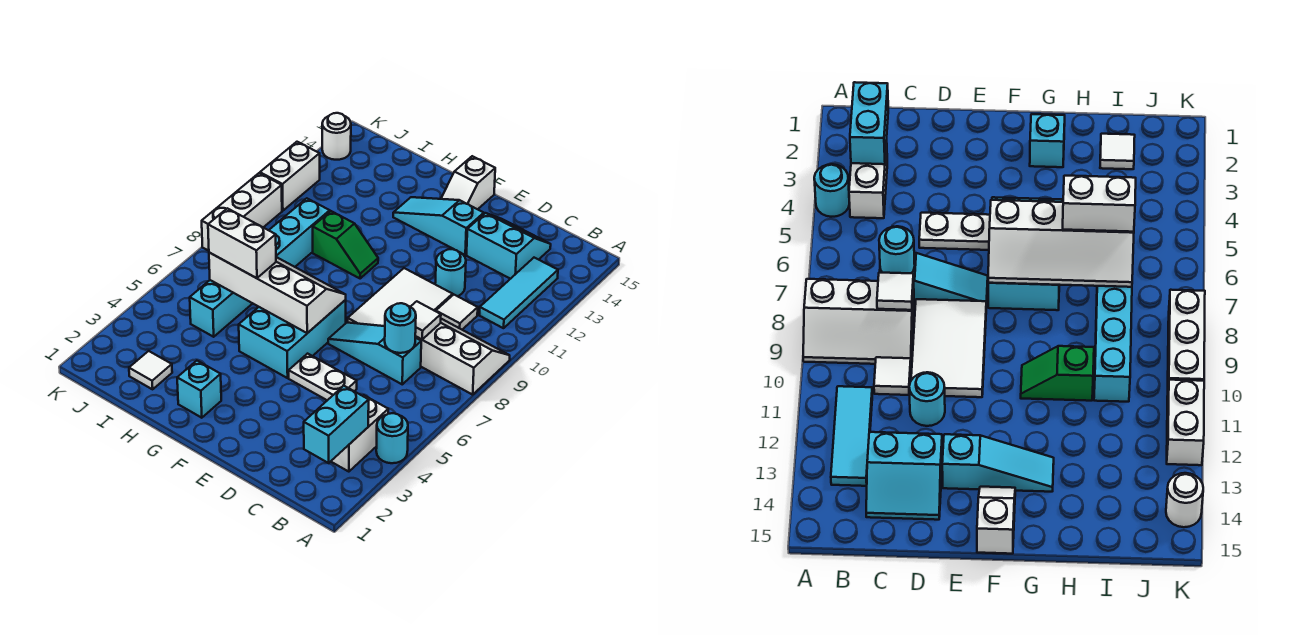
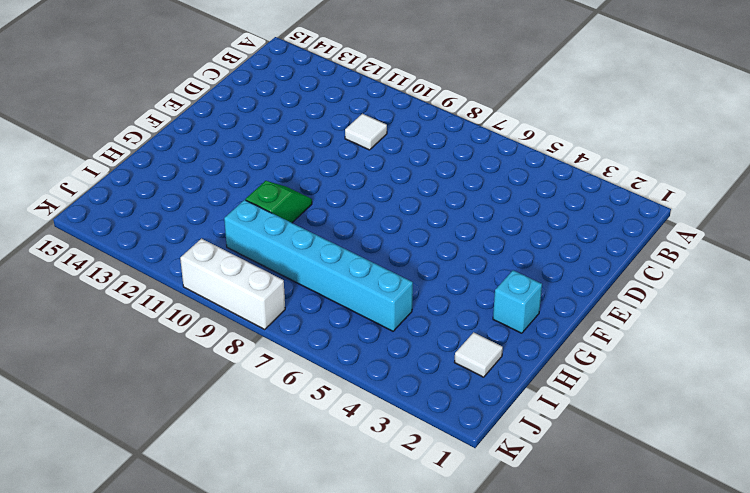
none -> cyan round brick A4 level 1
none -> white slope A8:C9 level 1 top 8
none -> white brick B3:B4 level 1

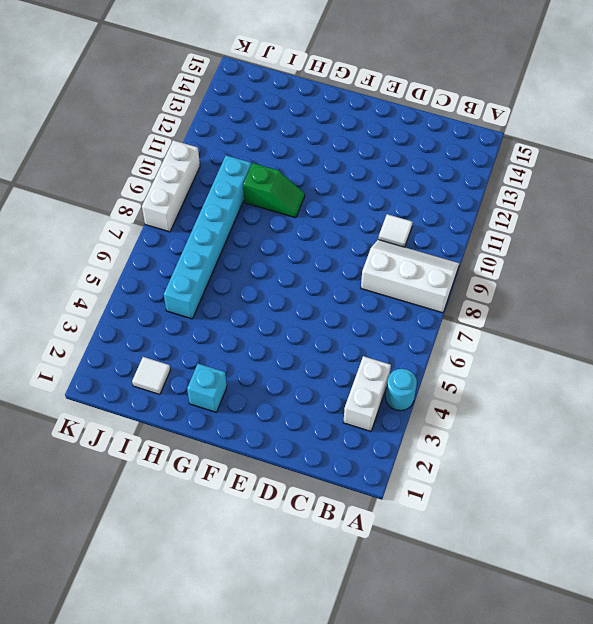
none -> cyan tile B11:B13 level 1
none -> cyan slope C7:E7 level 1 top C
none -> cyan slope C13:D14 level 1 top 13

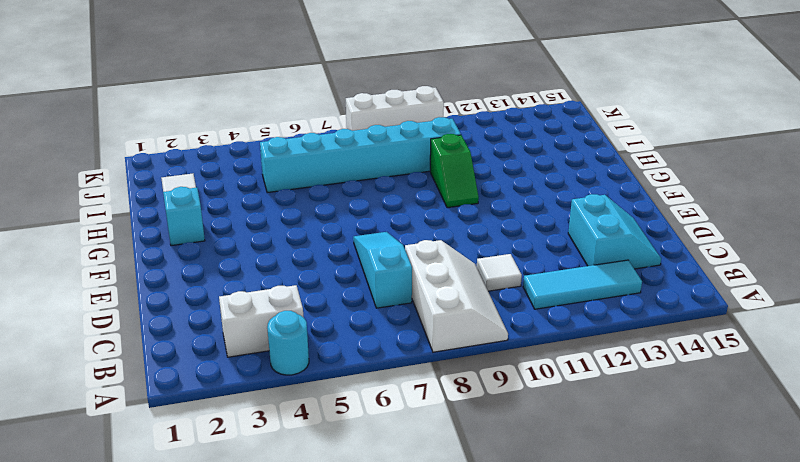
none -> white plate D5:E5 level 1
none -> white tile D8:E10 level 1
none -> cyan round brick D11 level 1

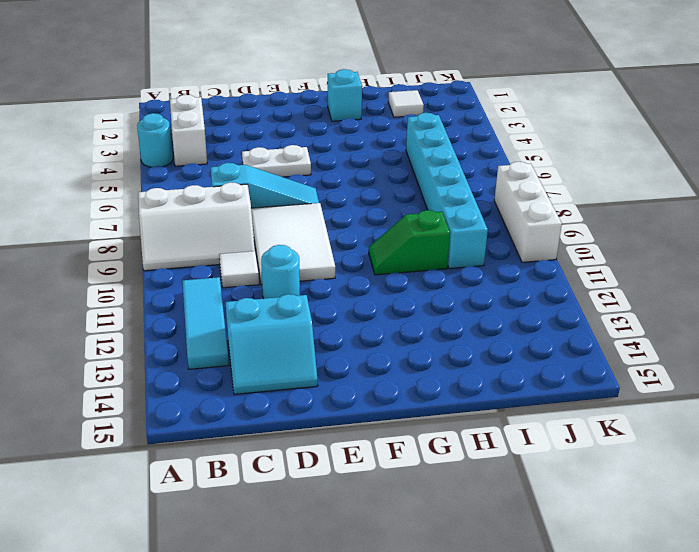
none -> cyan slope E13:G13 level 1 top E
none -> cyan brick F5:G7 level 1
none -> white slope F14:F15 level 1 top 15

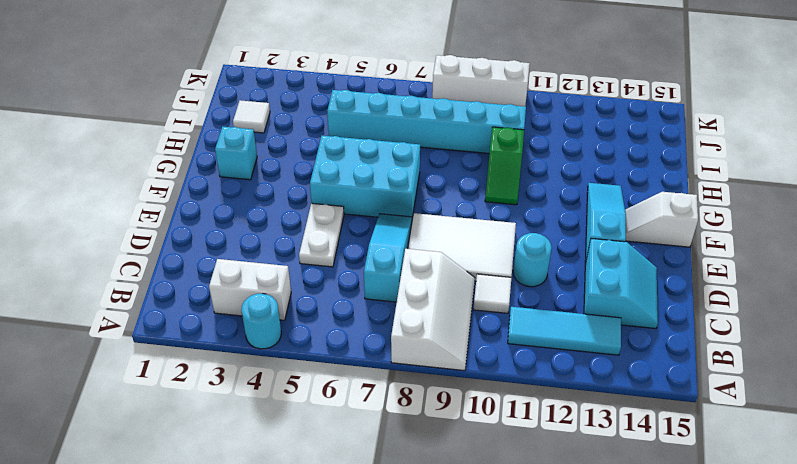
none -> white brick K11:K12 level 1
none -> white round brick K14 level 1
none -> cyan brick B2:B3 level 2

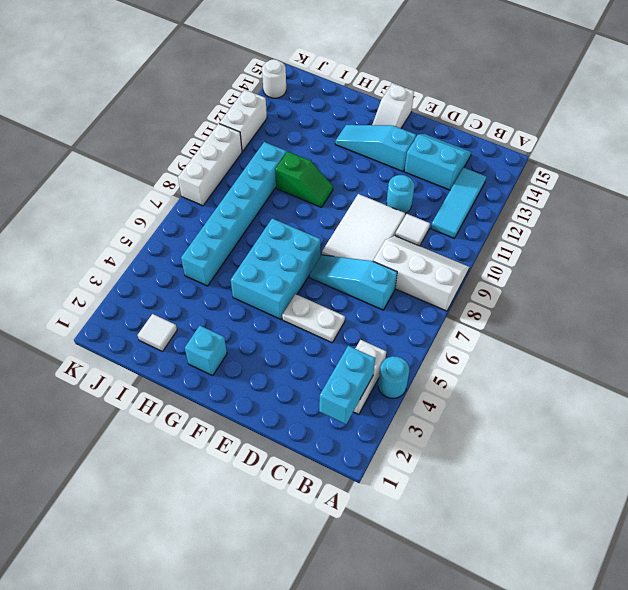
none -> cyan round brick C7 level 2
none -> white tile C8 level 2
none -> white slope F6:I7 level 2 top 6

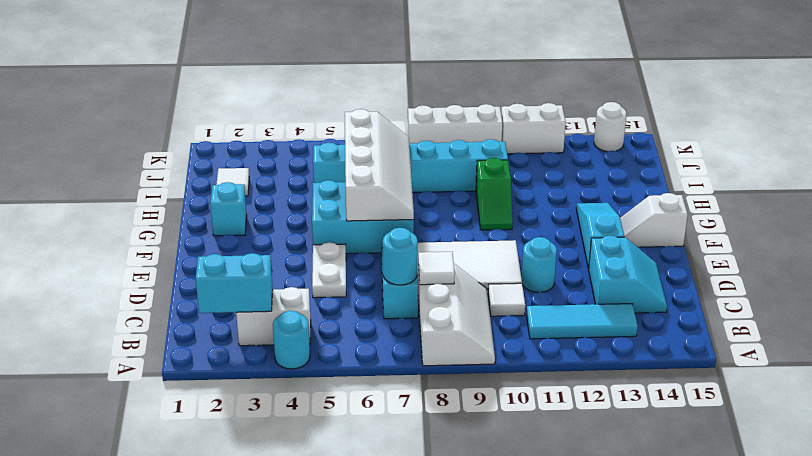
none -> white brick H6:I6 level 3

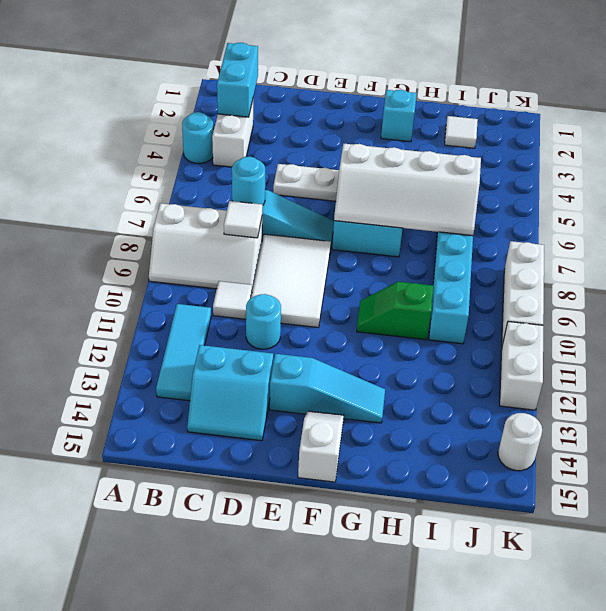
none -> white brick H6:I6 level 3

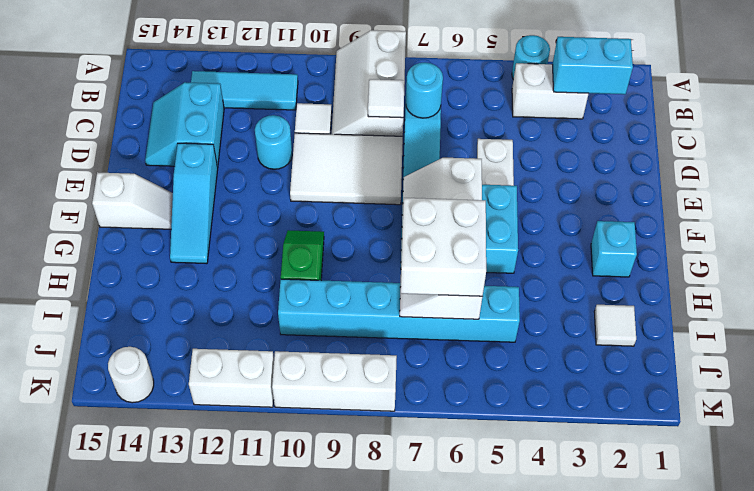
white brick H6:I7 level 3 -> white brick H6:I6 level 3

